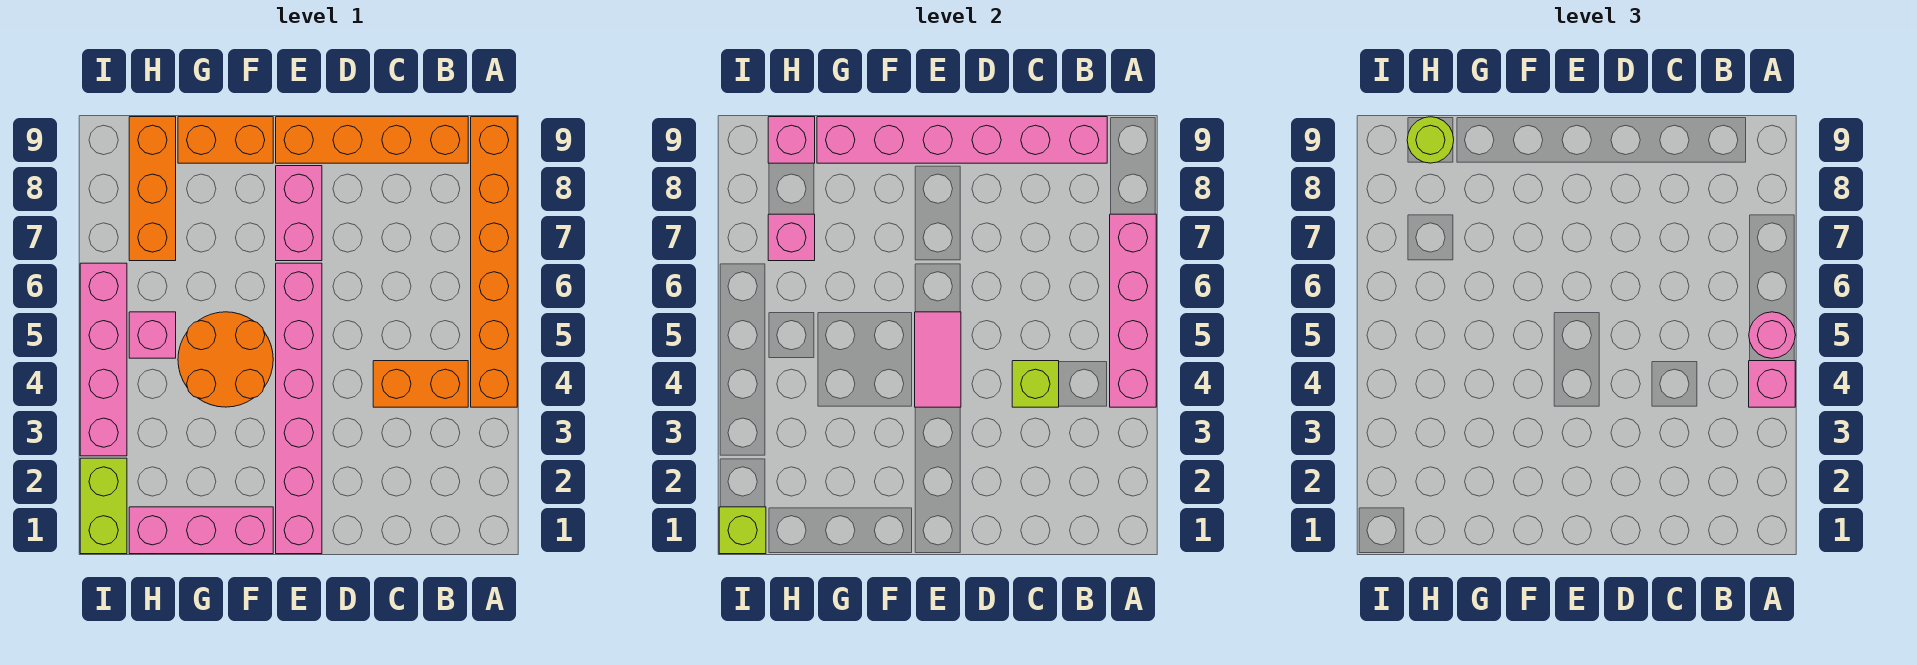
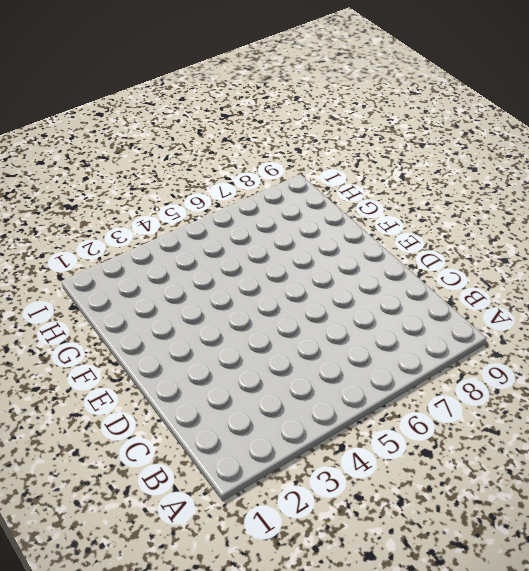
none -> orange brick A4:A9 level 1
none -> orange brick B4:C4 level 1
none -> orange brick B9:E9 level 1

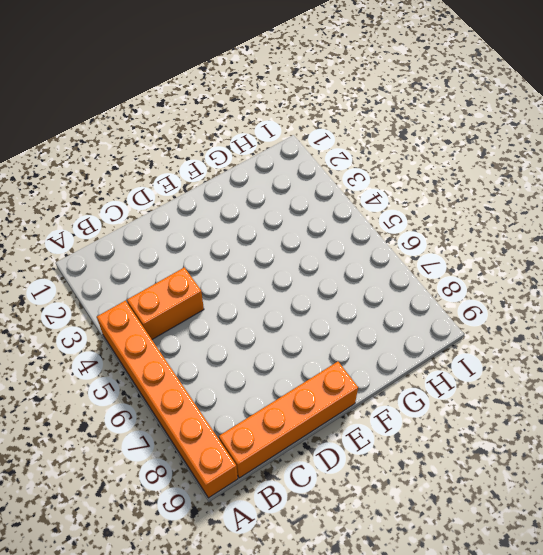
none -> pink brick E1:E6 level 1
none -> pink brick E7:E8 level 1
none -> pink brick F1:H1 level 1

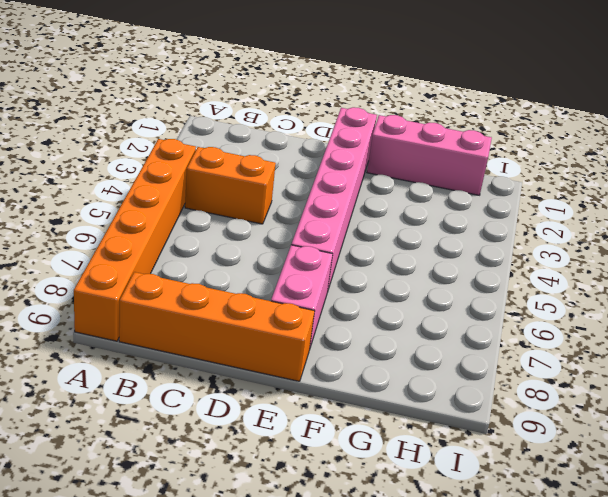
none -> orange round brick F4:G5 level 1
none -> orange brick F9:G9 level 1
none -> pink brick H5 level 1

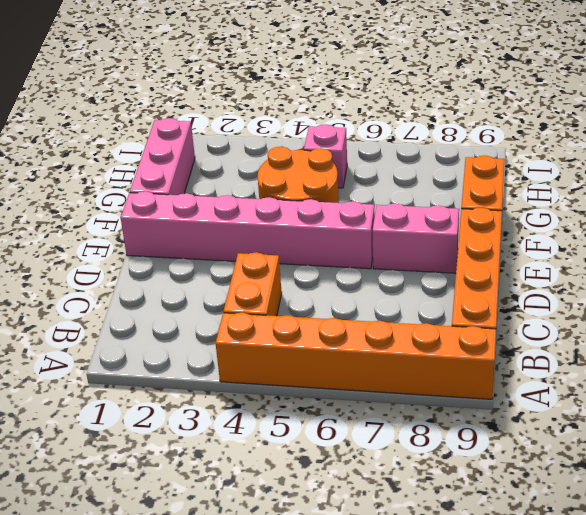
none -> orange brick H7:H9 level 1
none -> lime brick I1:I2 level 1
none -> pink brick I3:I6 level 1

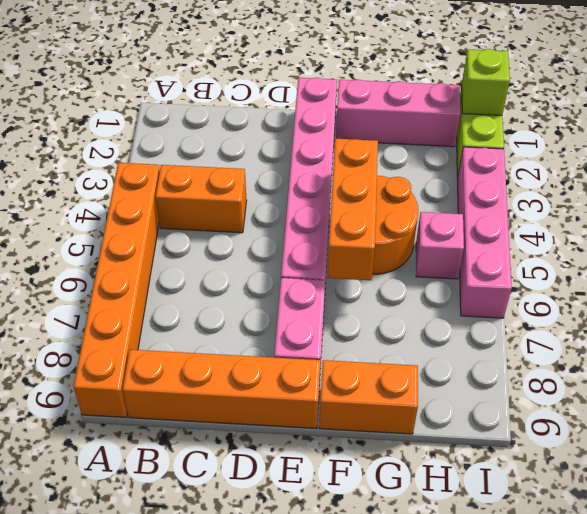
orange brick F4:F6 level 2 -> orange brick H7:H9 level 1
none -> pink brick A4:A7 level 2
none -> pink brick B9:G9 level 2
none -> lime brick C4 level 2

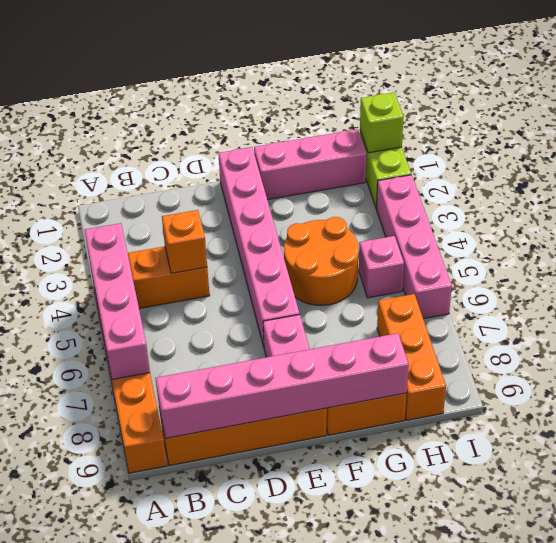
orange brick C4 level 2 -> lime brick C4 level 2
none -> pink tile E4:E5 level 2
none -> pink brick H7 level 2
none -> pink brick H9 level 2

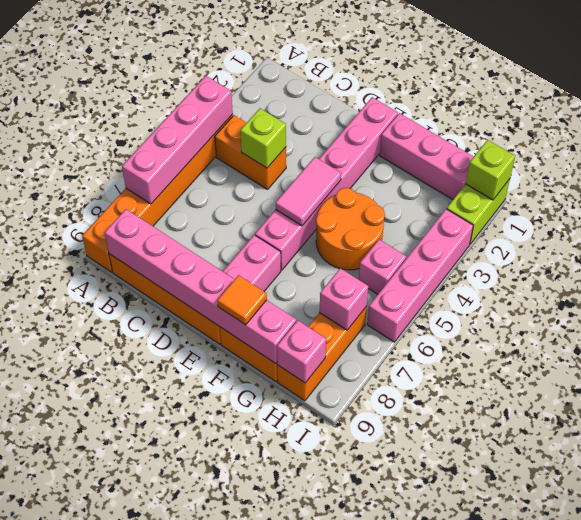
orange tile F9 level 3 -> none
none -> pink brick A4 level 3
none -> pink round brick A5 level 3
none -> lime round brick H9 level 3

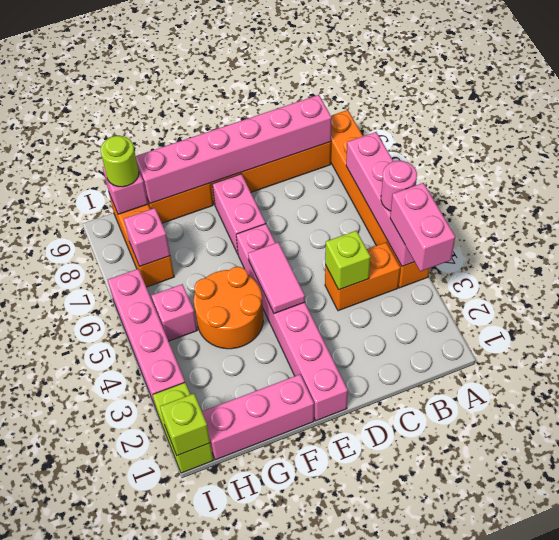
pink brick A3:A4 level 3 -> pink brick A4 level 3

